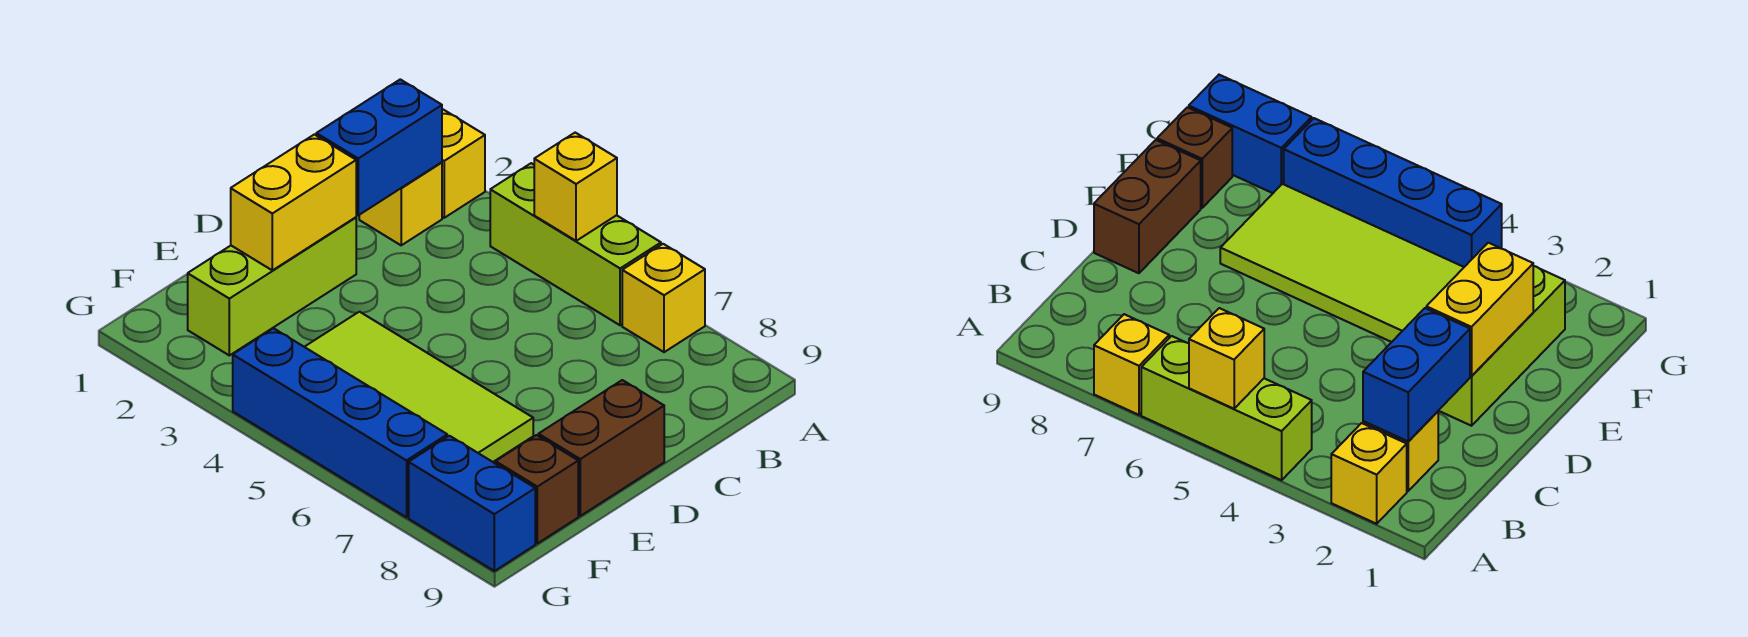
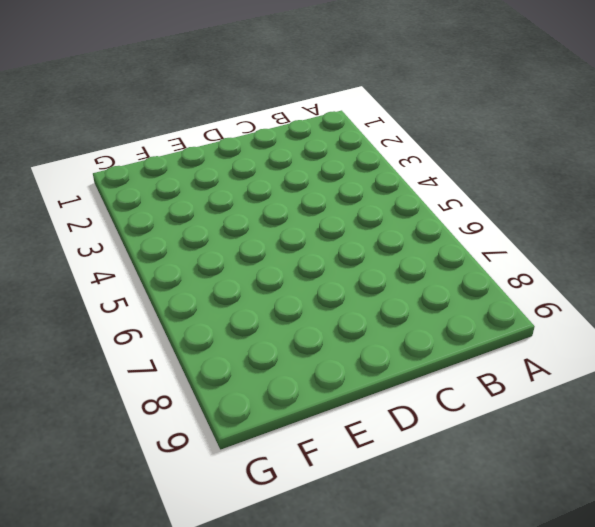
none -> yellow brick A2 level 1
none -> lime brick A4:A6 level 1
none -> yellow brick A7 level 1

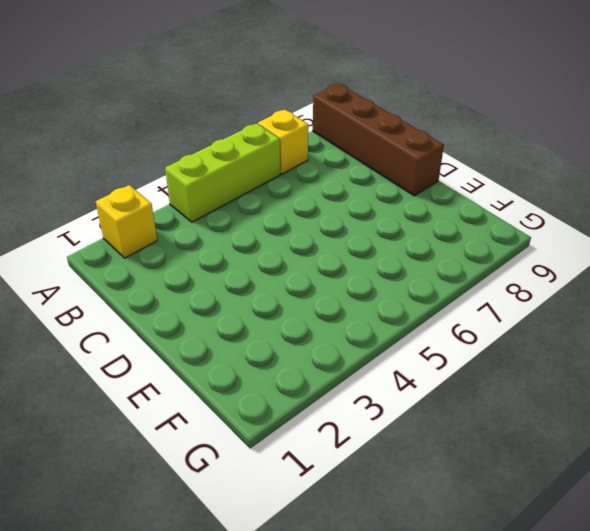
brown brick A9:D9 level 1 -> brown brick D9:E9 level 1
none -> yellow brick B2 level 1
none -> lime brick D2:F2 level 1
none -> lime tile E4:F7 level 1

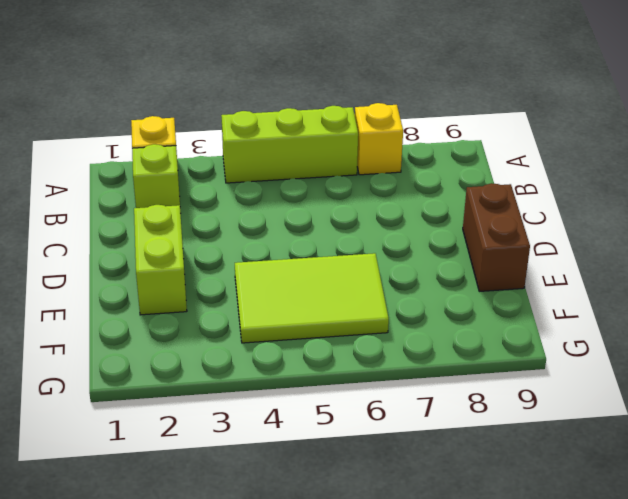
lime brick B2 level 1 -> yellow brick B2 level 1
lime brick D2:E2 level 1 -> lime brick D2:F2 level 1
lime tile E4:F6 level 1 -> lime tile E4:F7 level 1
none -> brown brick F9 level 1
none -> blue brick G4:G7 level 1
none -> blue brick G8:G9 level 1

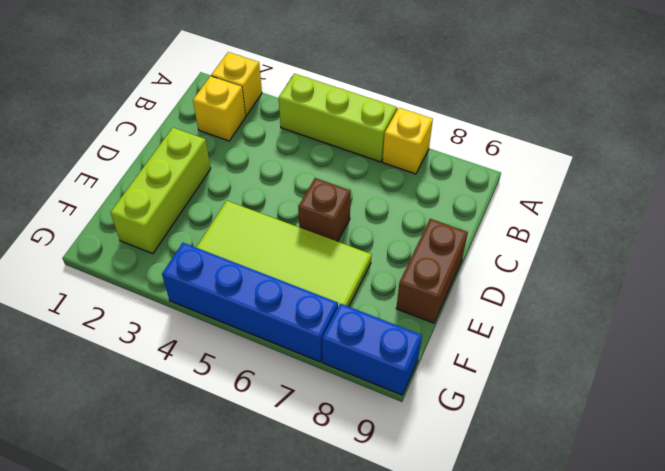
brown brick D6 level 1 -> brown brick F9 level 1
none -> yellow brick A5 level 2
none -> blue brick B2:C2 level 2
none -> yellow brick D2:E2 level 2

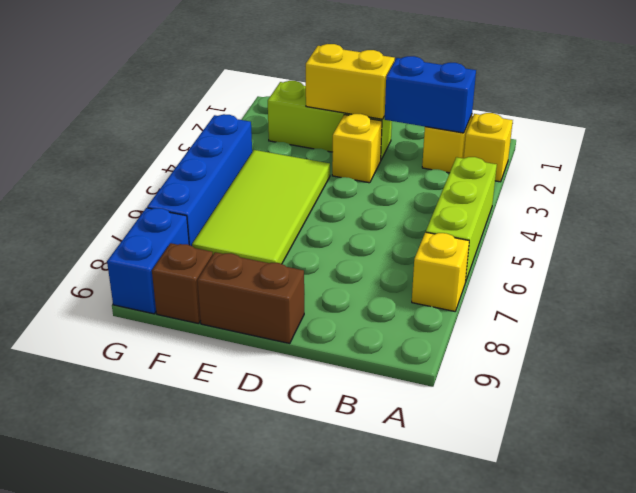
yellow brick D3 level 1 -> yellow brick A5 level 2

